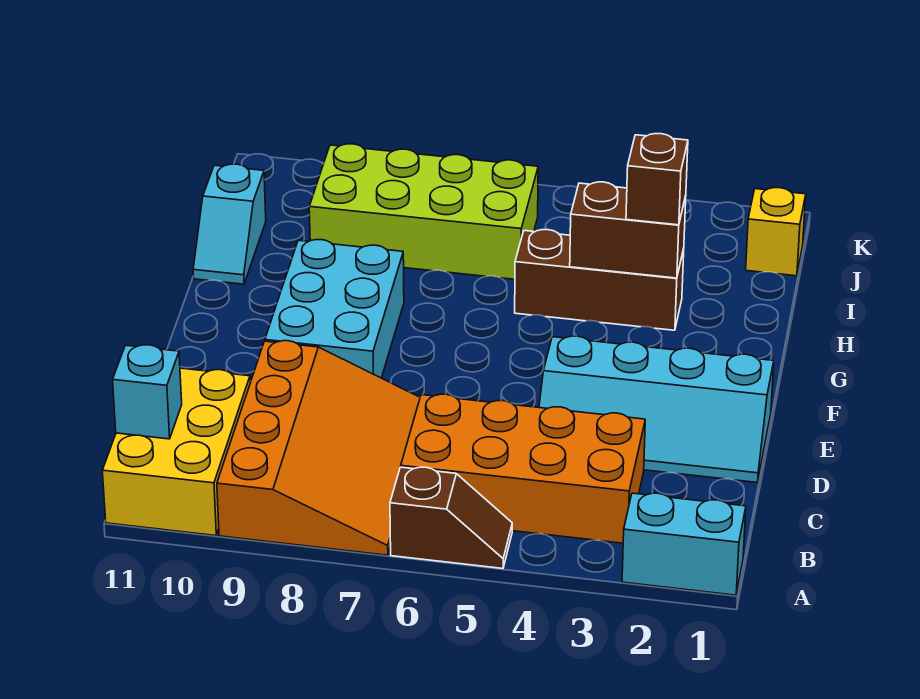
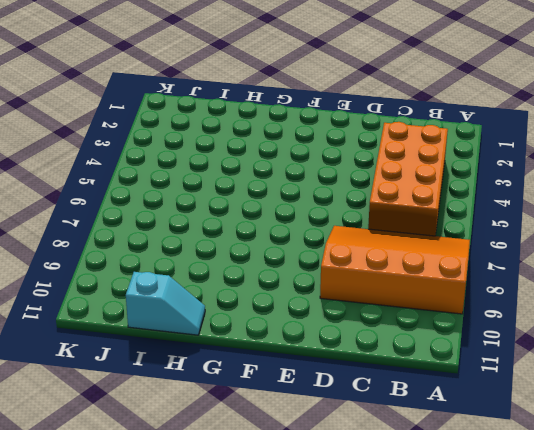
none -> cyan brick A1:A2 level 1
none -> brown slope A5:A6 level 1 top 6
none -> yellow brick A10:C11 level 1

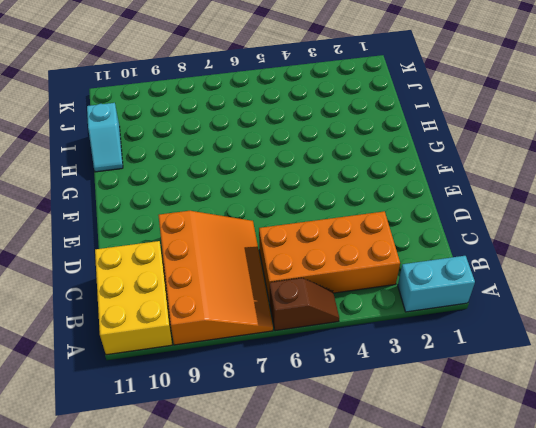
none -> cyan slope D1:E4 level 1 top E
none -> cyan brick E8:G9 level 1
none -> brown brick H3:H5 level 1

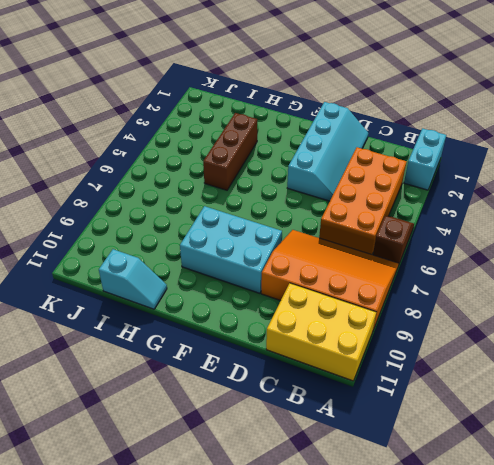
none -> lime brick I6:J9 level 1
none -> yellow brick J1 level 1
none -> cyan brick B11 level 2

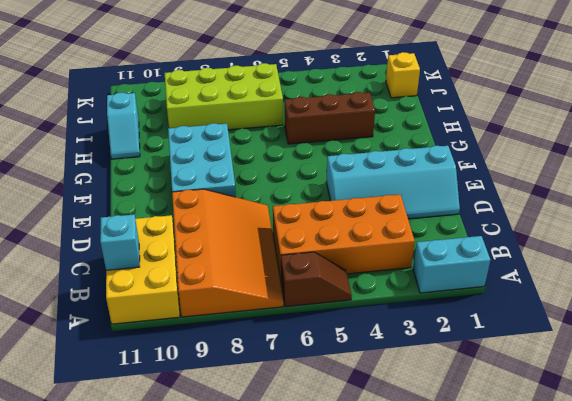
none -> brown brick H3:H4 level 2
none -> brown brick H3 level 3

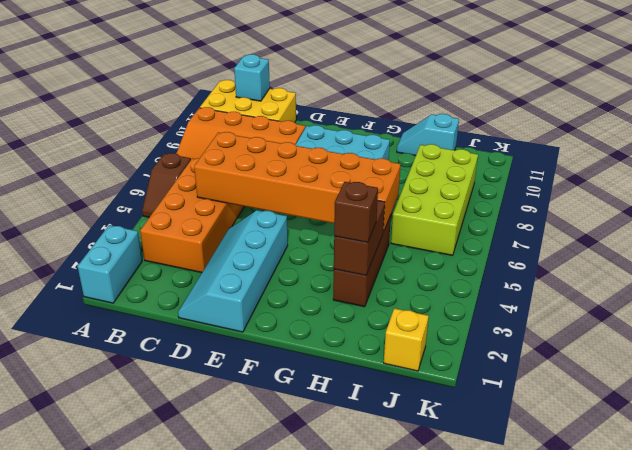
orange brick C5:H6 level 2 -> none

